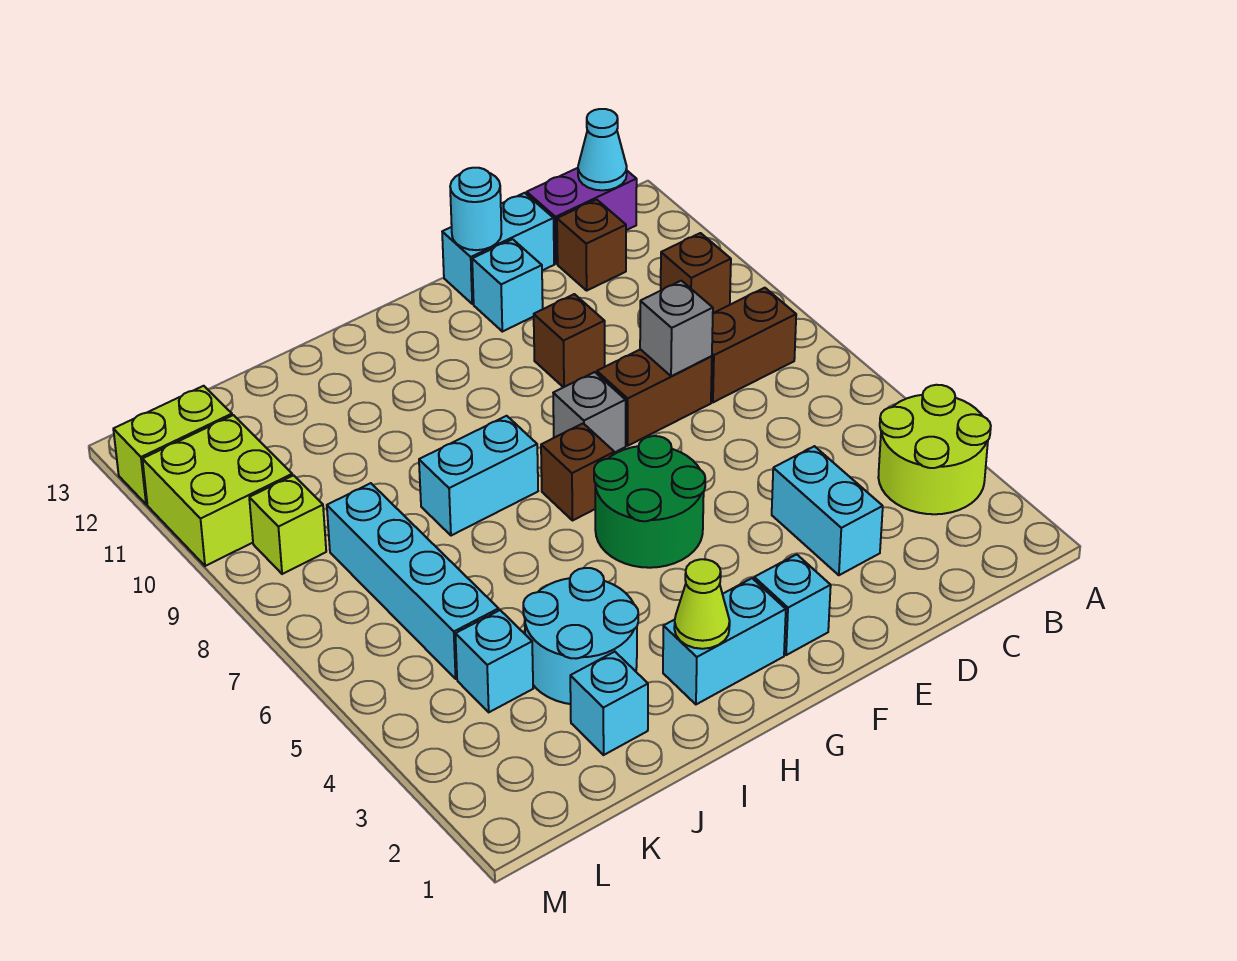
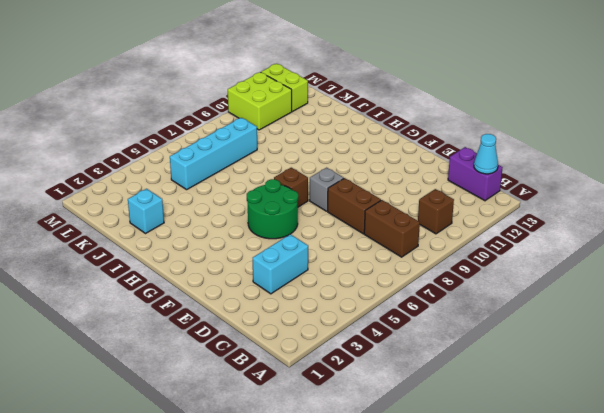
none -> lime round brick A3:B4 level 1
none -> brown brick C12 level 1
none -> cyan brick D13:E13 level 1

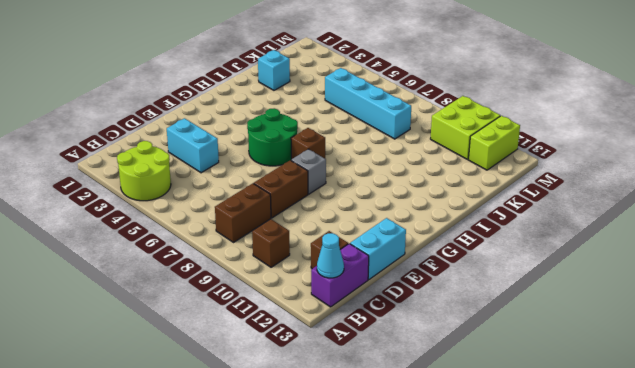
none -> brown brick E10 level 1
none -> cyan brick E12 level 1
none -> cyan brick F2 level 1

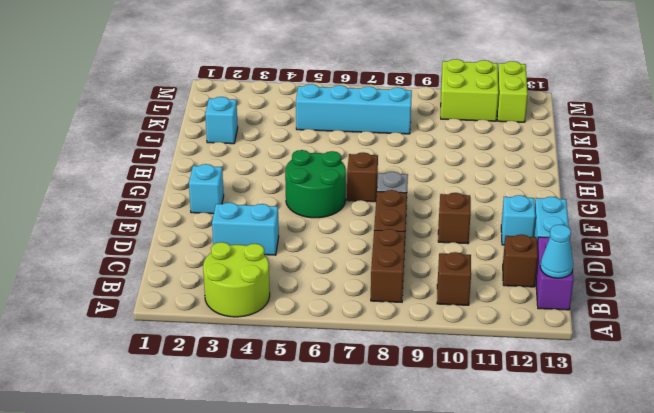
none -> cyan brick G2:H2 level 1
none -> cyan brick H8:I8 level 1
none -> cyan round brick I3:J4 level 1

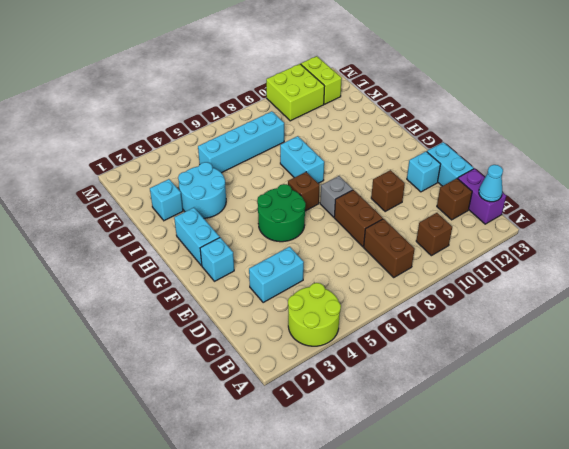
none -> cyan brick K4 level 1
none -> lime brick L9 level 1
none -> grey brick D8 level 2

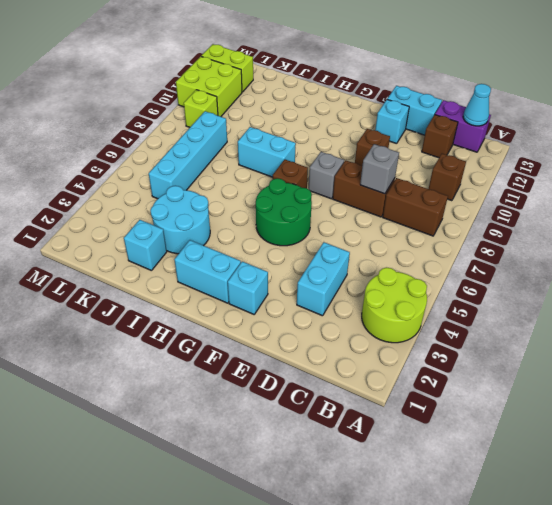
none -> cyan brick K4 level 1
none -> cyan round brick E13 level 2
none -> lime cone H2 level 2

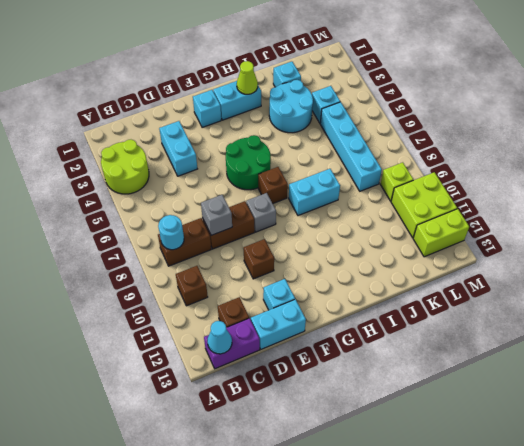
cyan round brick B8 level 2 -> cyan round brick E13 level 2

